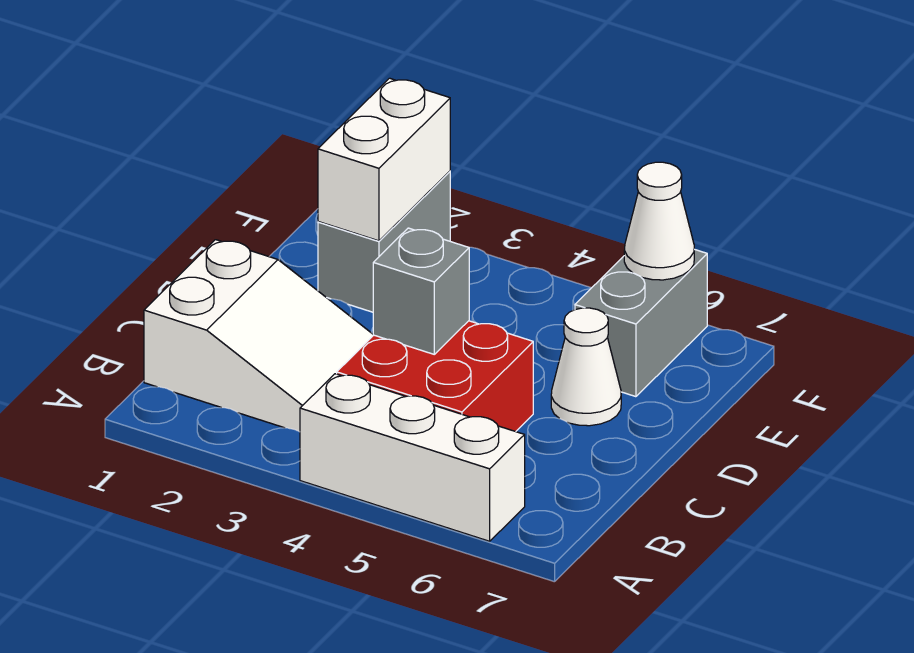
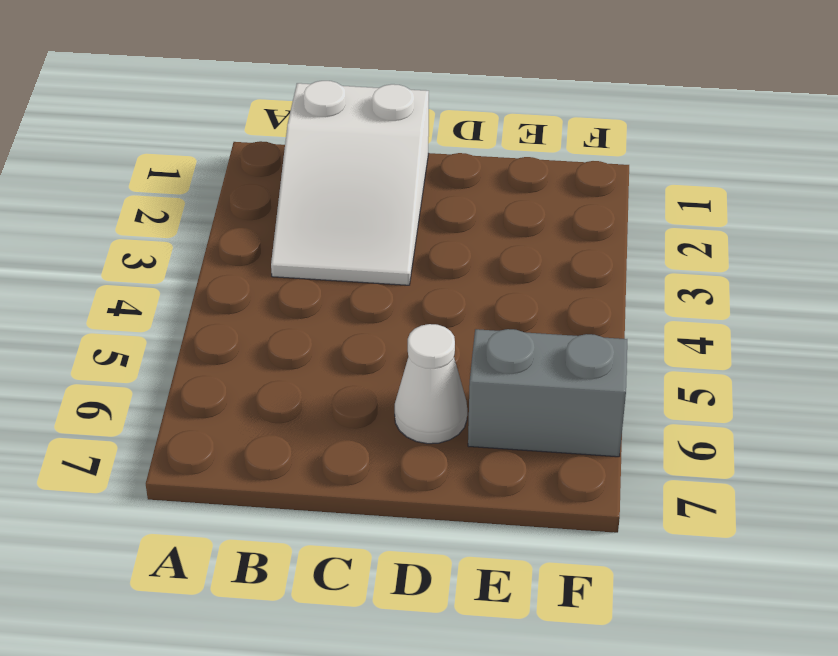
none -> white brick A4:A6 level 1
none -> red brick B4:C5 level 1

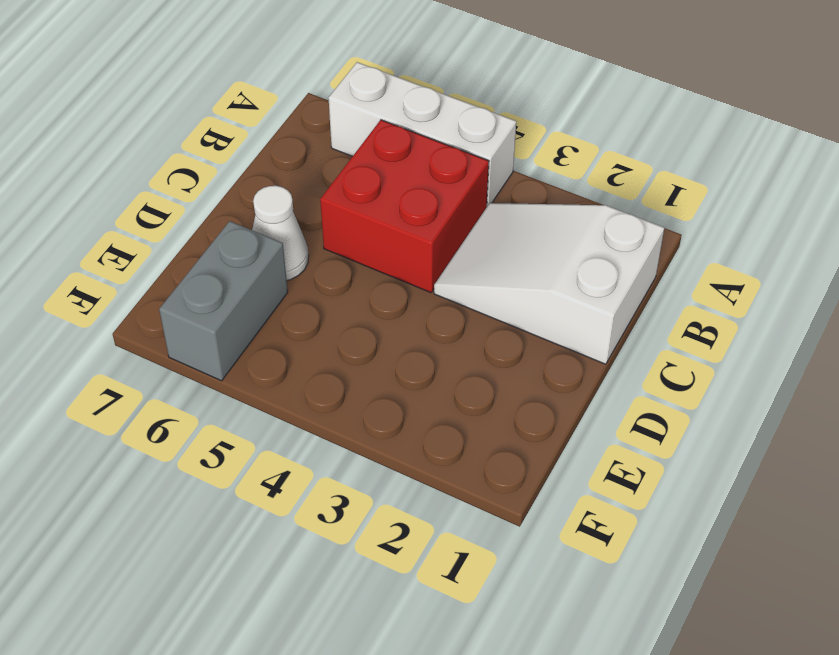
none -> grey brick E2:F2 level 1
none -> grey brick C4 level 2

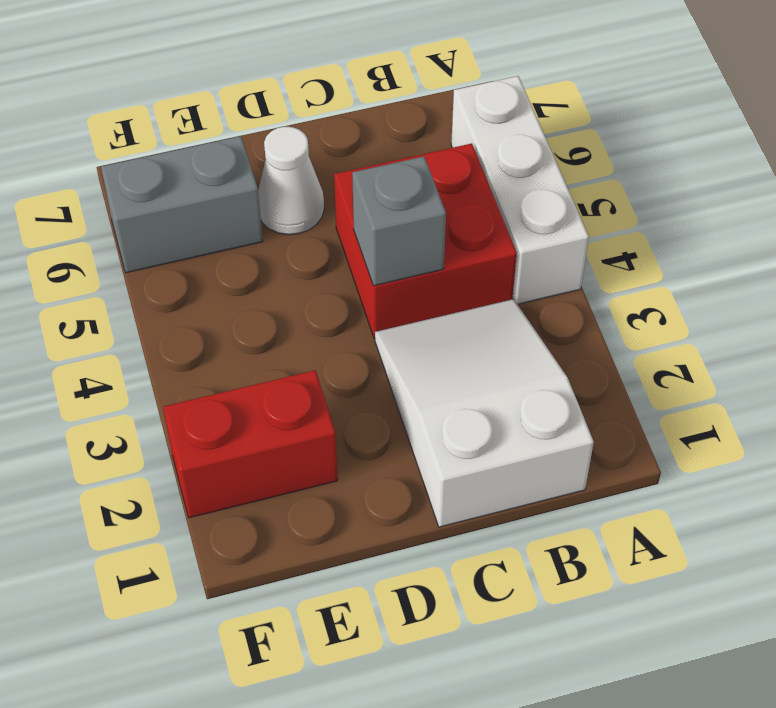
red brick E2:F2 level 1 -> grey brick E2:F2 level 1
none -> white brick E2:F2 level 2
none -> white cone F6 level 2

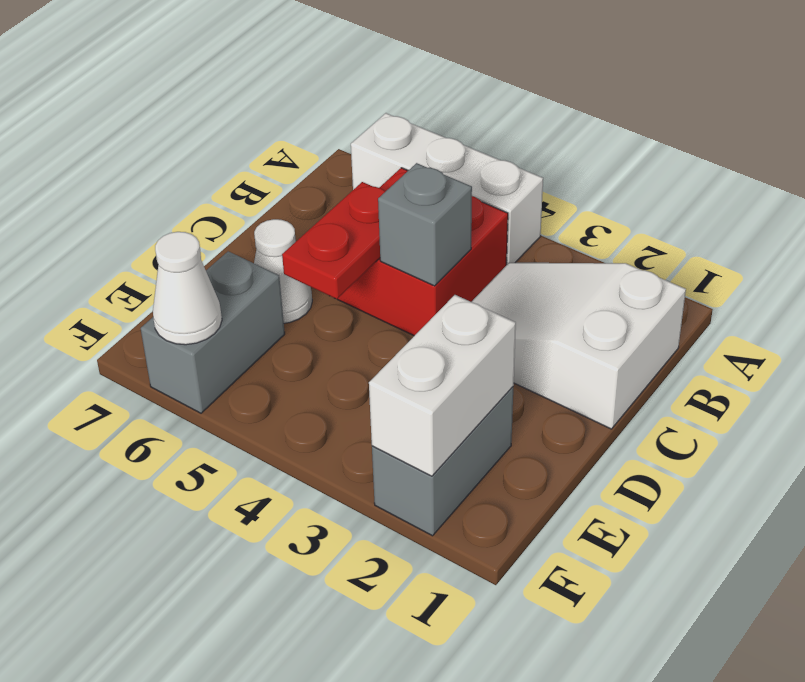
red plate C5:D5 level 2 -> none

